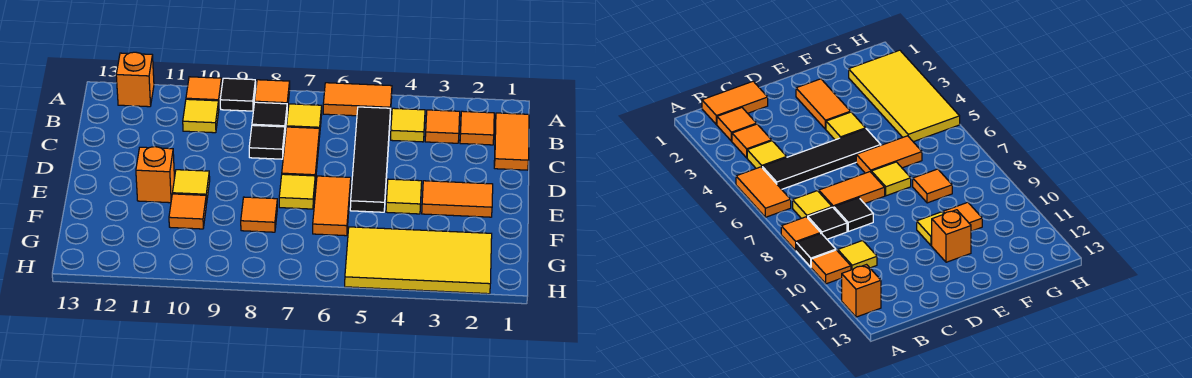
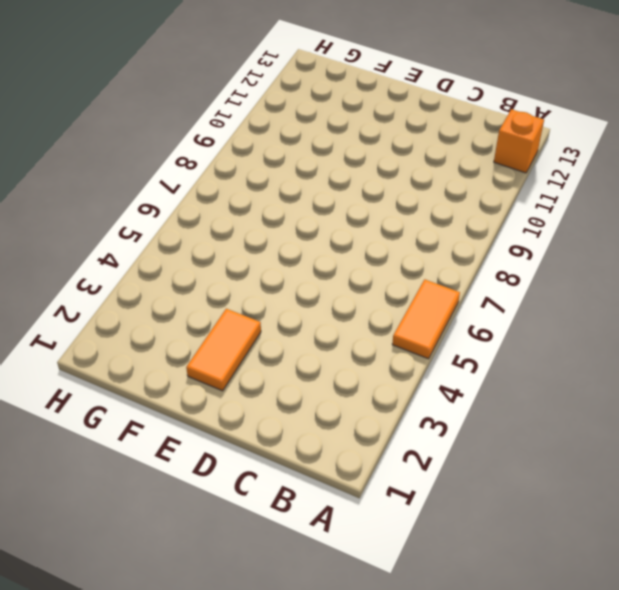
none -> orange tile A8 level 1
none -> black tile A9 level 1
none -> orange tile A10 level 1

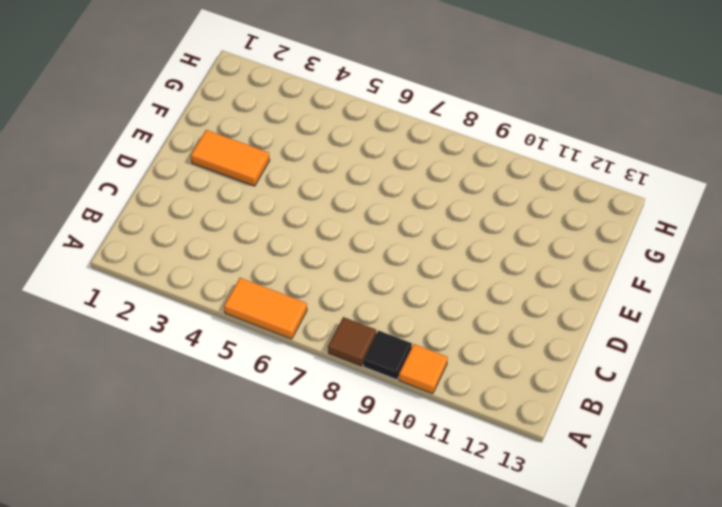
brown tile A8 level 1 -> orange tile A8 level 1
none -> orange brick A12 level 1
none -> orange tile B1:C1 level 1
none -> orange tile B2 level 1

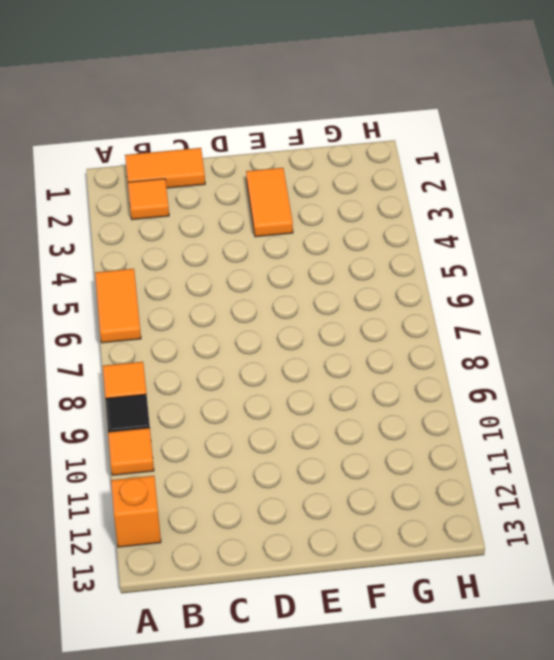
none -> orange tile B3 level 1
none -> yellow tile B4 level 1
none -> black tile B5:E5 level 1

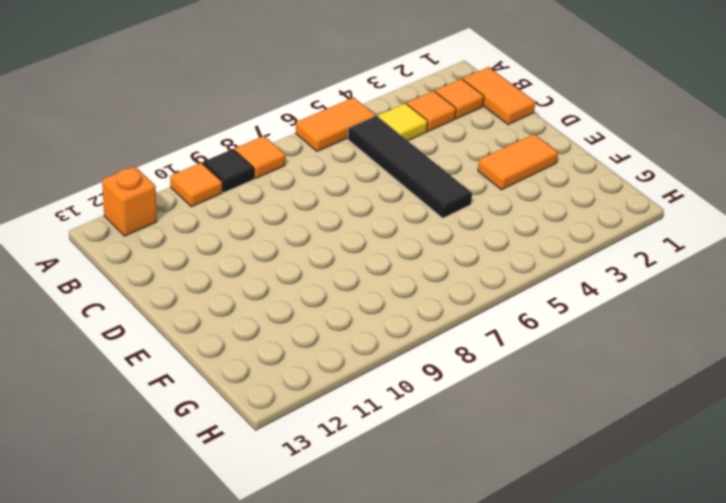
none -> yellow tile B7 level 1
none -> black tile B8 level 1
none -> yellow tile B10 level 1

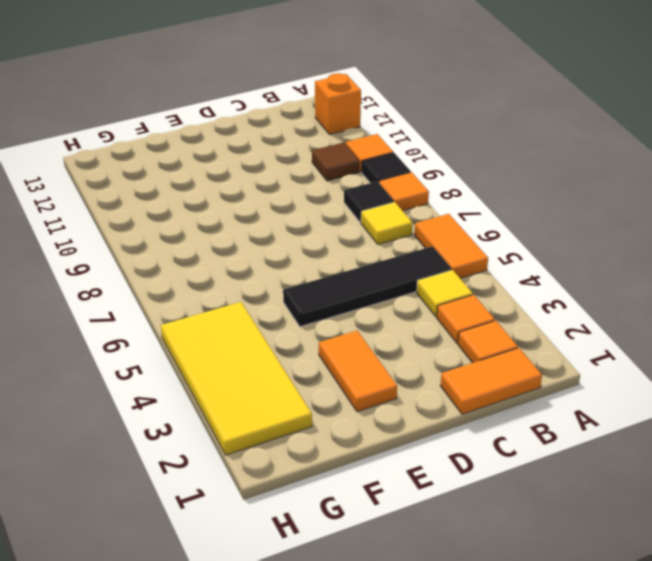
brown tile B10 level 1 -> yellow tile B10 level 1
none -> orange tile C7:D7 level 1
none -> black tile C8 level 1
none -> yellow tile E4 level 1

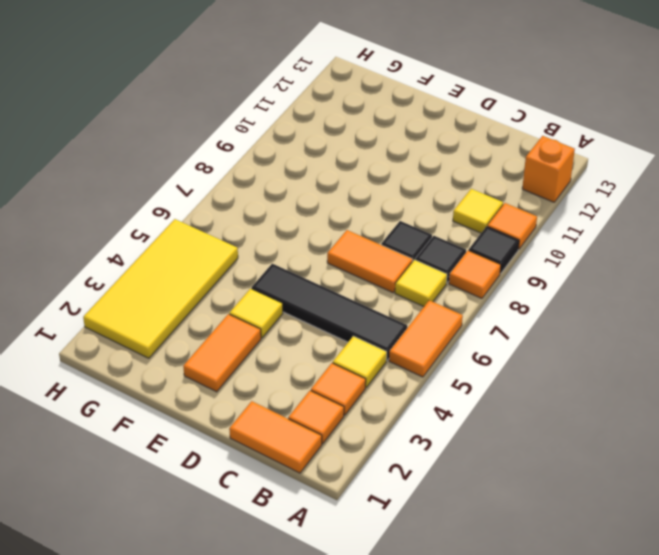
none -> orange tile E6:F6 level 1
none -> yellow tile E7 level 1
none -> yellow tile E10 level 1

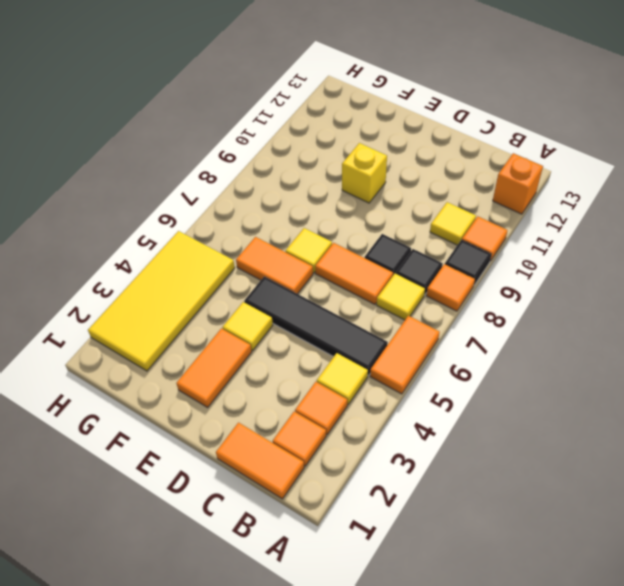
yellow brick E10 level 1 -> yellow tile E10 level 1
none -> orange brick E11 level 1
none -> orange tile F8 level 1
none -> orange tile F10 level 1

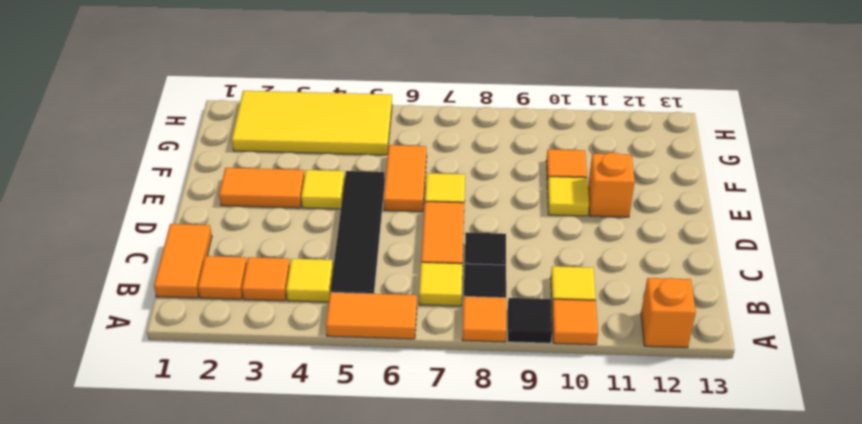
none -> orange tile F8 level 1

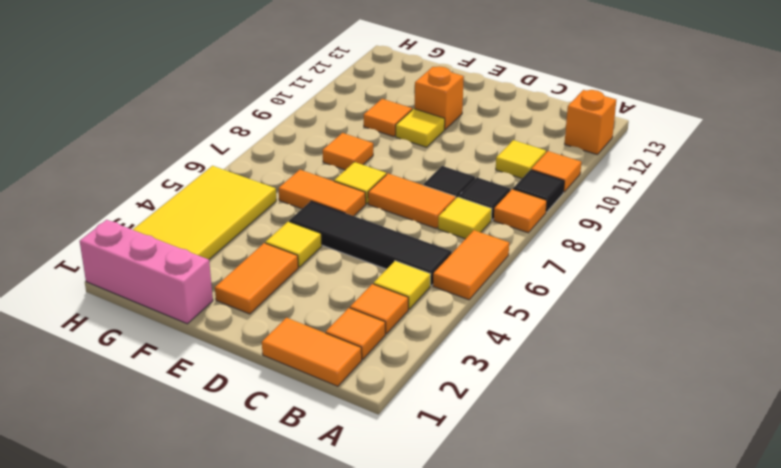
pink brick F1:H1 level 1 -> none

